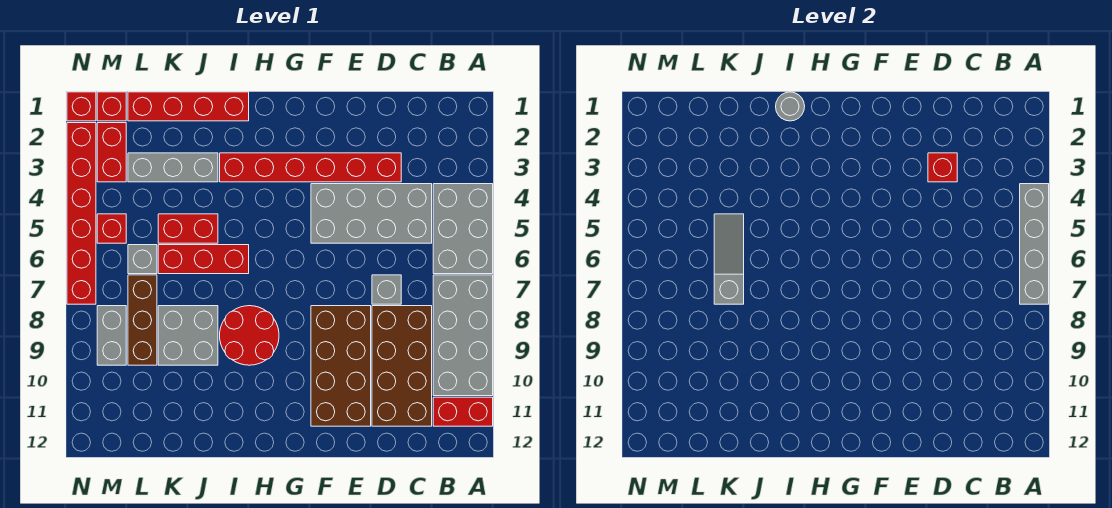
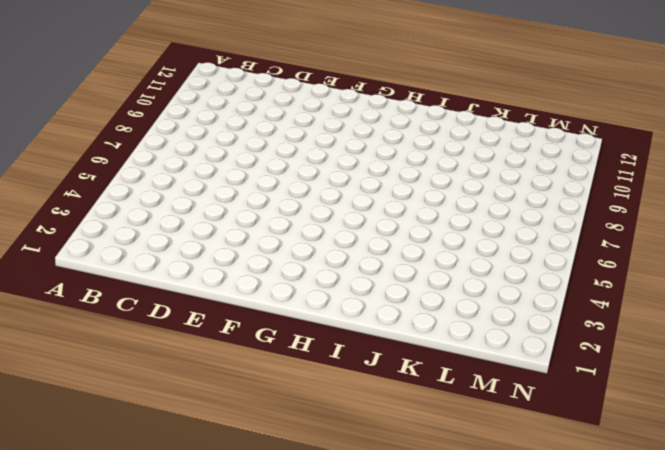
none -> grey brick A4:B6 level 1
none -> grey brick A7:B10 level 1
none -> red brick A11:B11 level 1

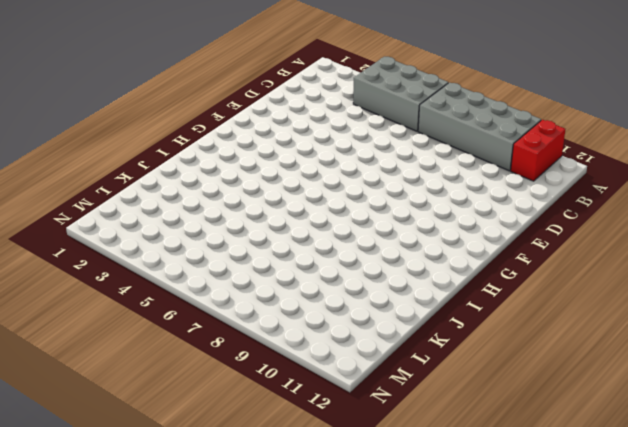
none -> grey brick C4:F5 level 1
none -> brown brick C8:D11 level 1
none -> red brick D3:I3 level 1

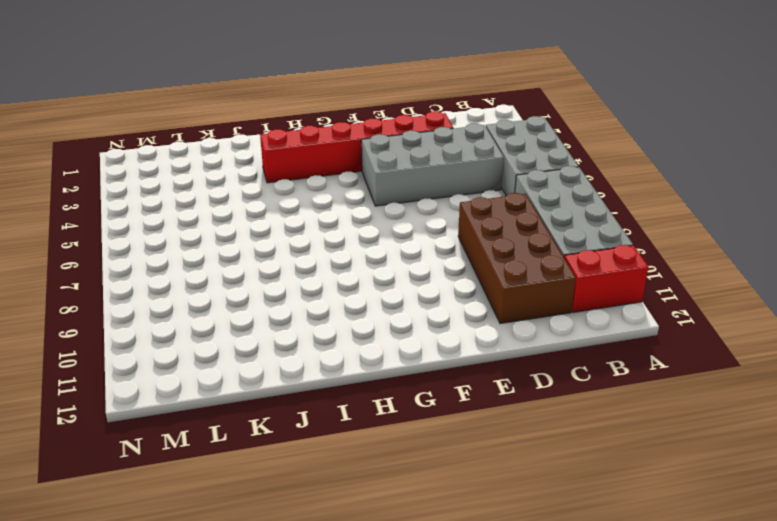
none -> grey brick D7 level 1
none -> brown brick E8:F11 level 1
none -> red round brick H8:I9 level 1

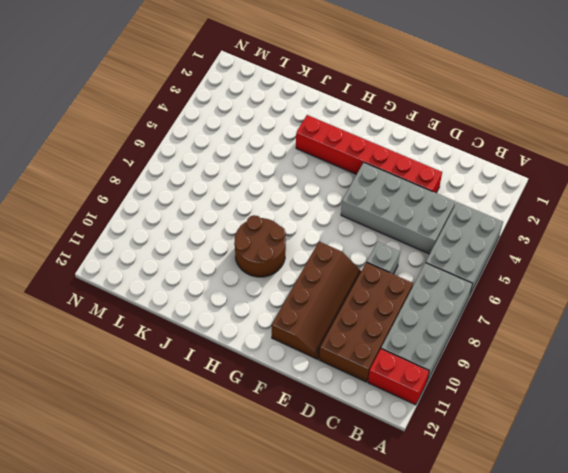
brown slope E8:F11 level 1 top F -> brown brick E8:F11 level 1
brown round brick H8:I9 level 1 -> red round brick H8:I9 level 1
none -> red brick I1:L1 level 1
none -> red brick I6:K6 level 1
none -> grey brick J3:L3 level 1

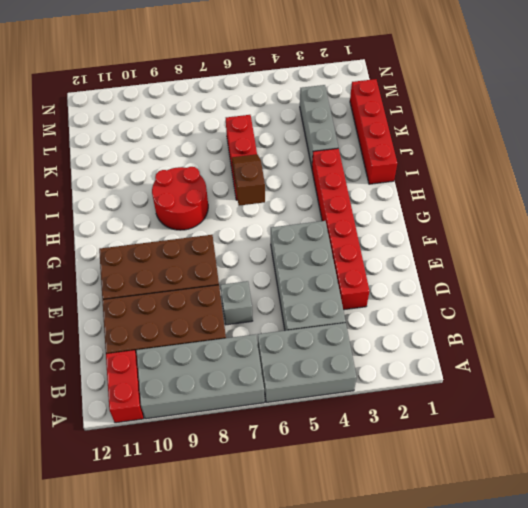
brown slope H6:I6 level 2 top H -> none
none -> red brick J5:K5 level 1
none -> grey brick J8:K9 level 1
none -> grey brick L6 level 1

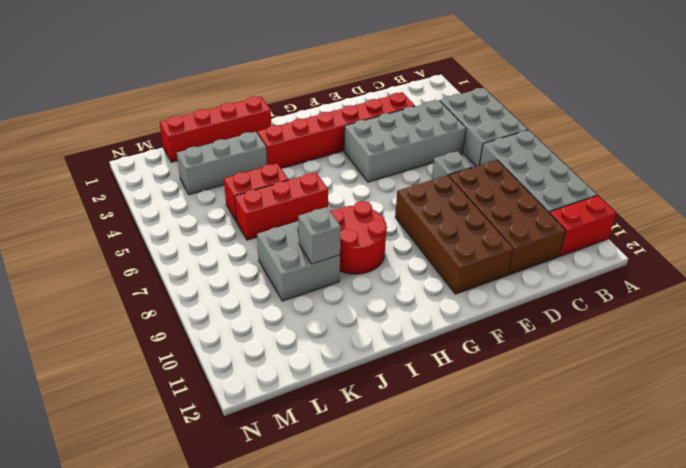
grey brick J9 level 2 -> grey brick L6 level 1
none -> brown brick L7:L9 level 1
none -> red brick M1 level 1
none -> red brick M2:M3 level 1

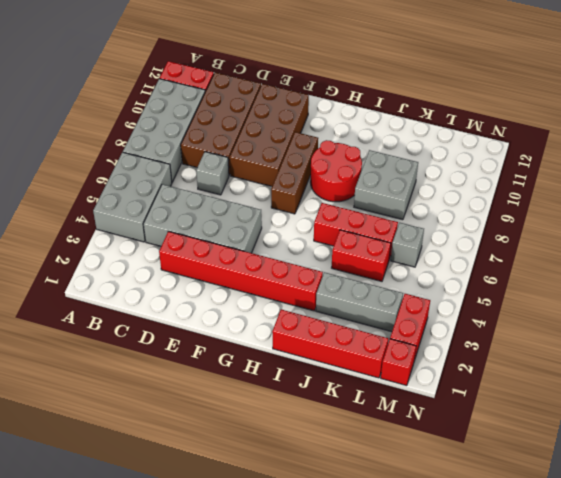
brown brick G7:G9 level 1 -> brown brick L7:L9 level 1
none -> red brick M5 level 1
none -> grey brick M8:M9 level 1
none -> red brick N1 level 1

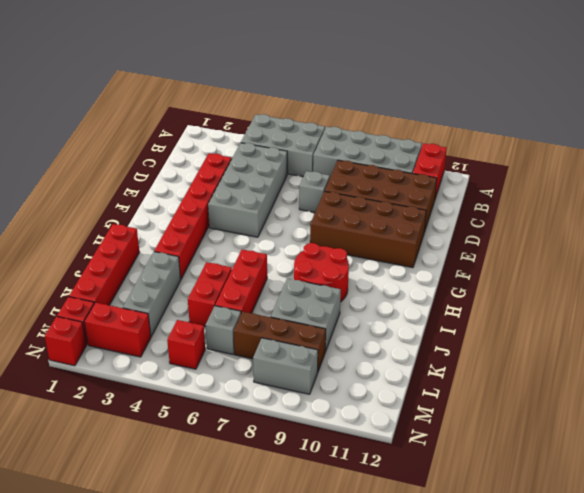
none -> red brick N2:N7 level 1
none -> grey brick A4:A7 level 2
none -> red brick D3 level 2

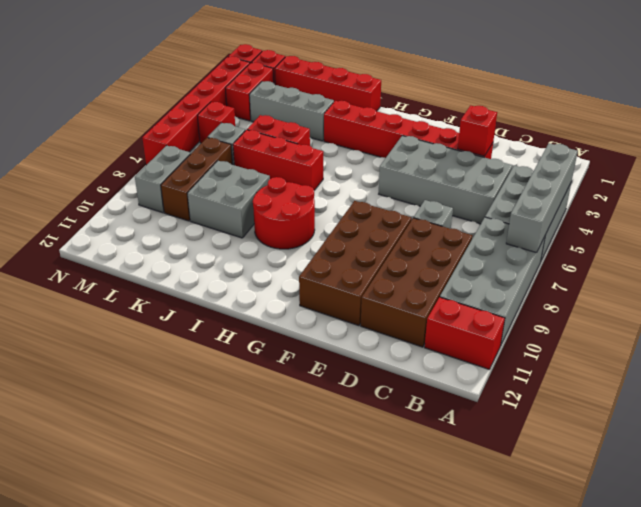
none -> grey round brick I1 level 2
none -> grey slope K5:K7 level 2 top 7

